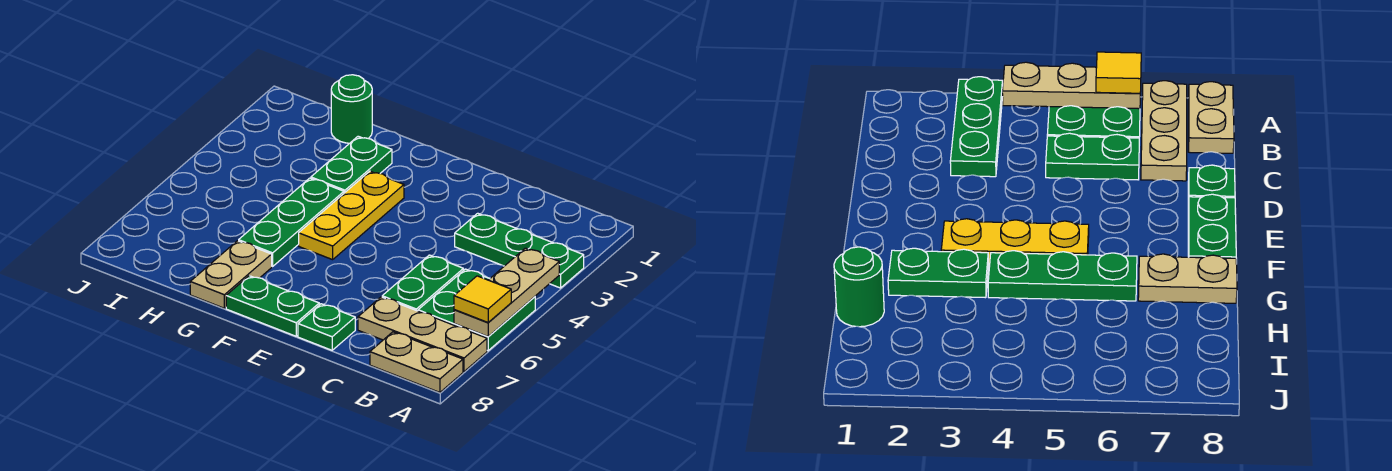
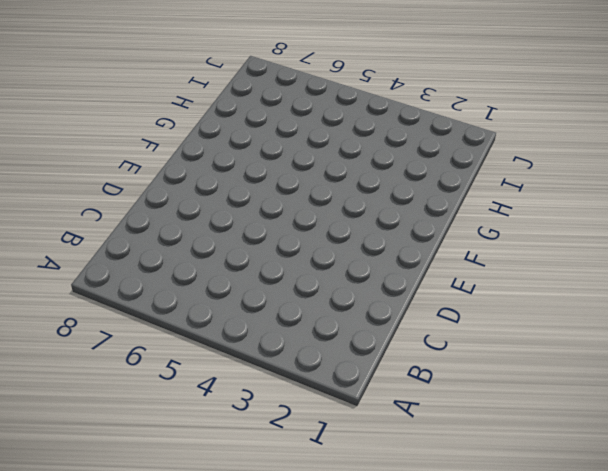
none -> green plate A3:C3 level 1
none -> green plate A5:B6 level 1
none -> tan plate A7:C7 level 1

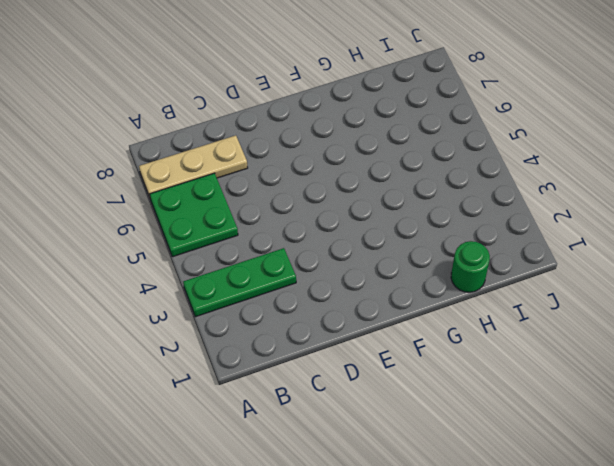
none -> tan plate A8:B8 level 1
none -> green plate C5:C6 level 1
none -> green plate D8 level 1

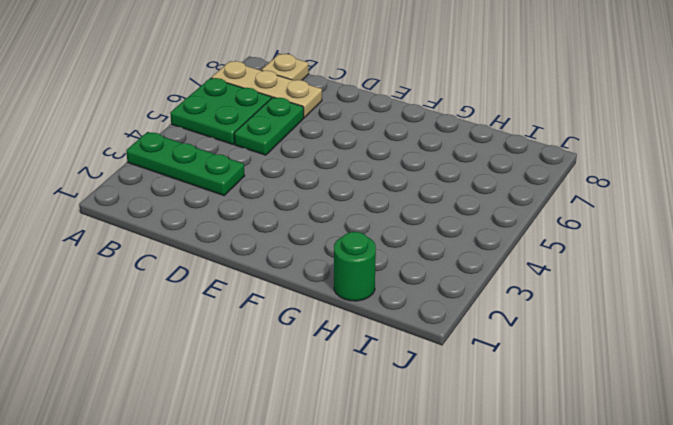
tan plate B8 level 1 -> tan plate A8:B8 level 1
none -> green plate D8 level 1
none -> green plate E8:F8 level 1
none -> yellow plate F3:F5 level 1

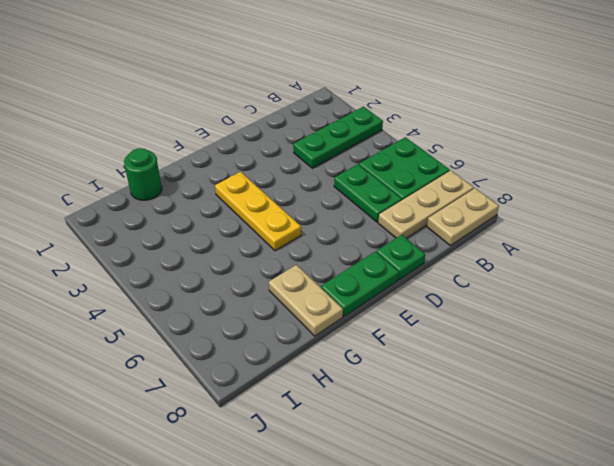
none -> green plate G2:G3 level 1
none -> green plate G4:G6 level 1
none -> tan plate A4:A6 level 2

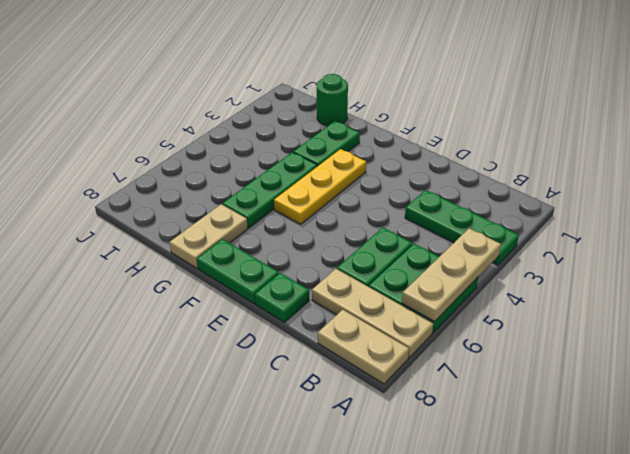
none -> yellow tile A6 level 3

